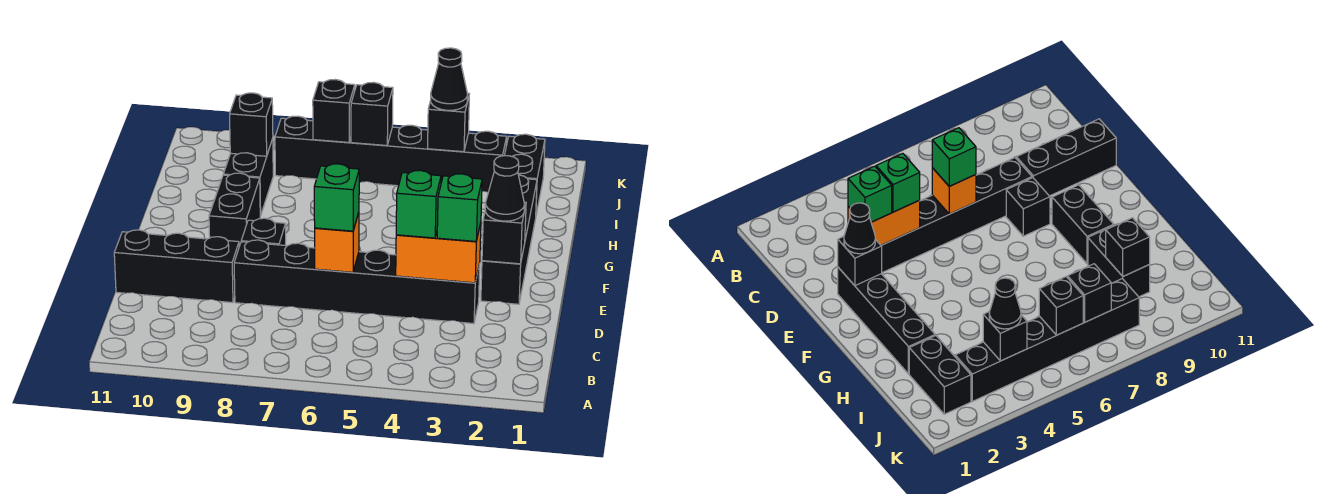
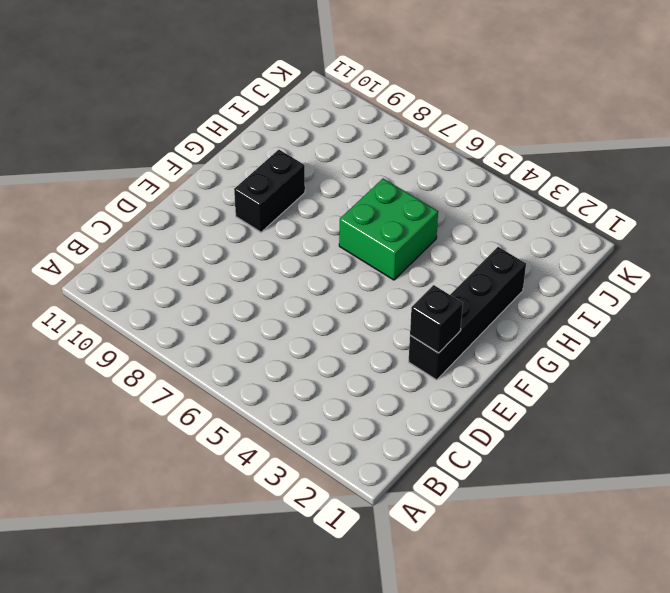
green brick G5:H6 level 1 -> none
none -> black brick D3:D8 level 1
none -> black brick D9:D11 level 1
none -> black brick E8 level 1

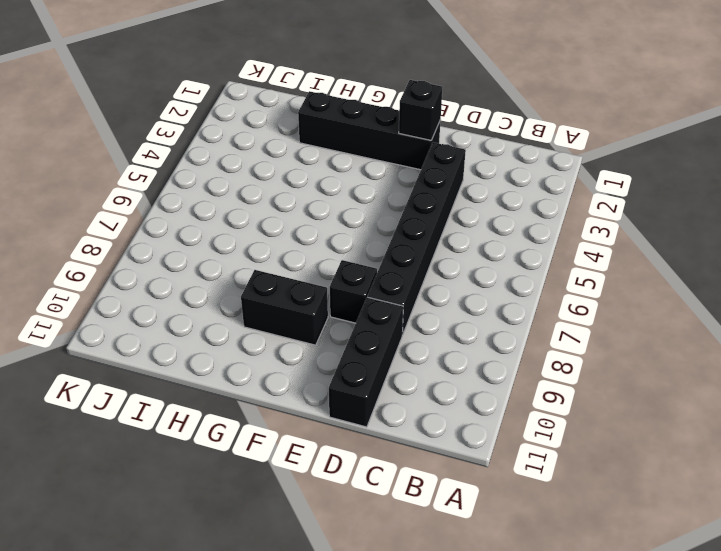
none -> black brick H9:I9 level 1
none -> black brick I2:J2 level 1
none -> black brick J3:J8 level 1

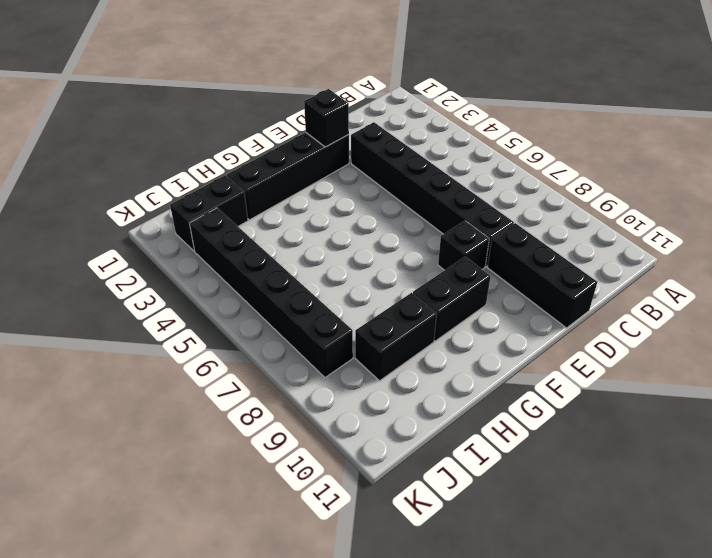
none -> orange brick D3:D4 level 2
none -> orange brick D6 level 2
none -> black brick I9 level 2

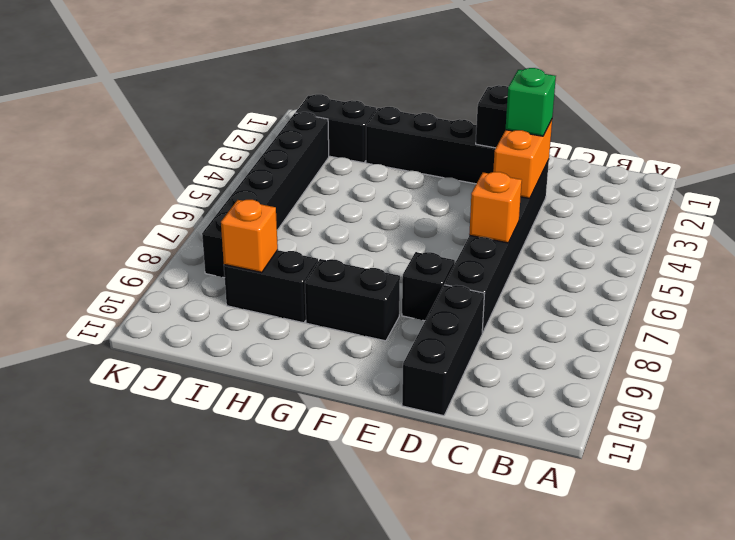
orange brick I9 level 2 -> black brick I9 level 2
none -> black brick J4 level 2
none -> black brick J6 level 2
none -> black brick J7 level 2

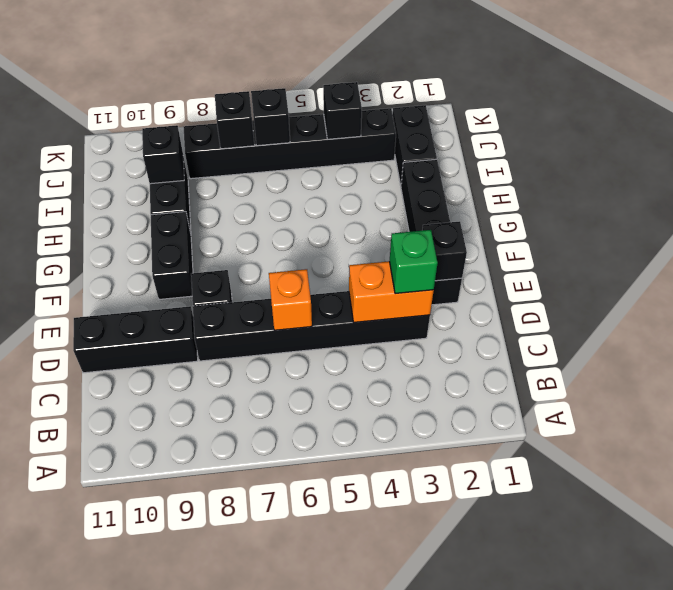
none -> green brick D4 level 3
none -> green brick D6 level 3
none -> black cone E2 level 3

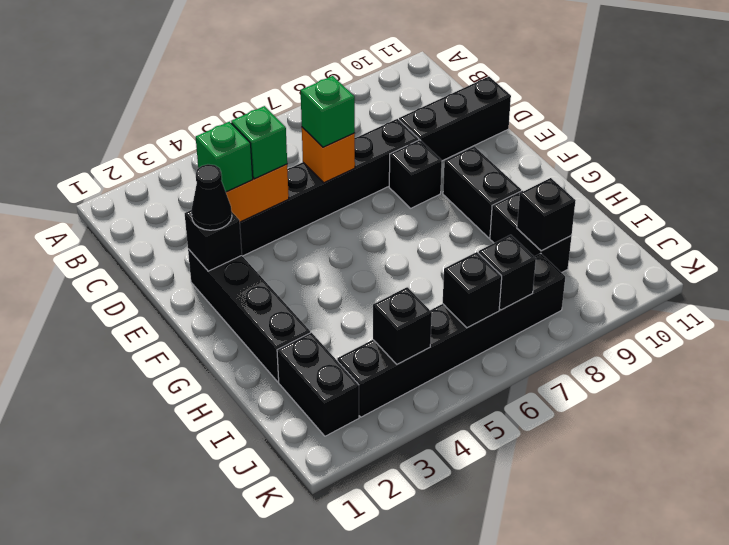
none -> black cone J4 level 3

